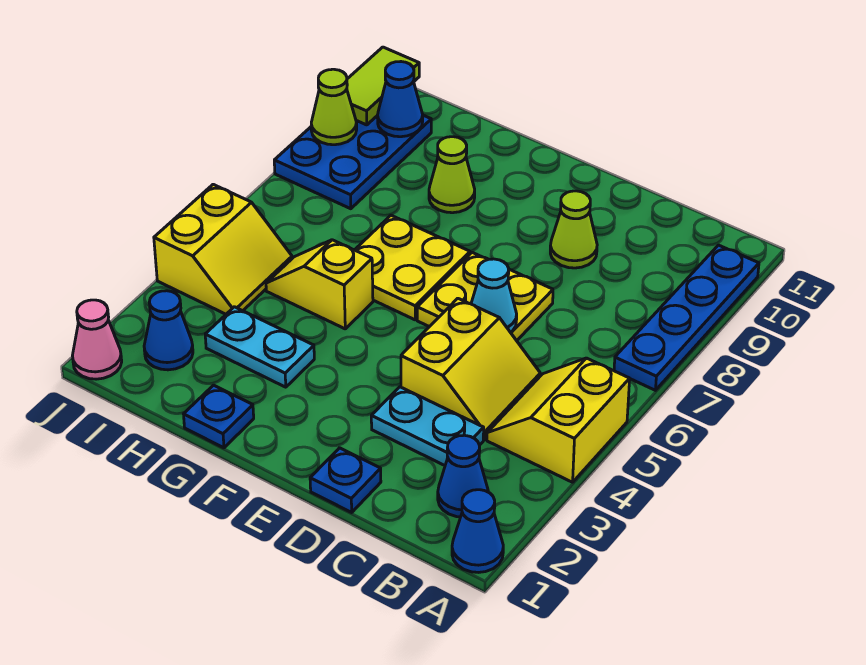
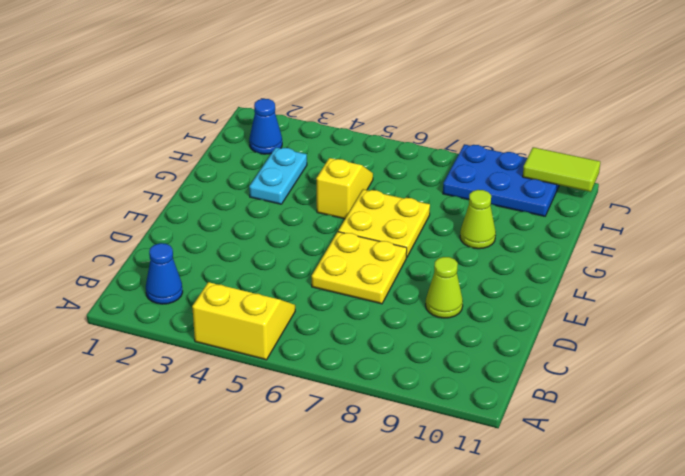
none -> blue cone A1 level 1
none -> blue plate A7:A10 level 1
none -> cyan plate C3:D3 level 1

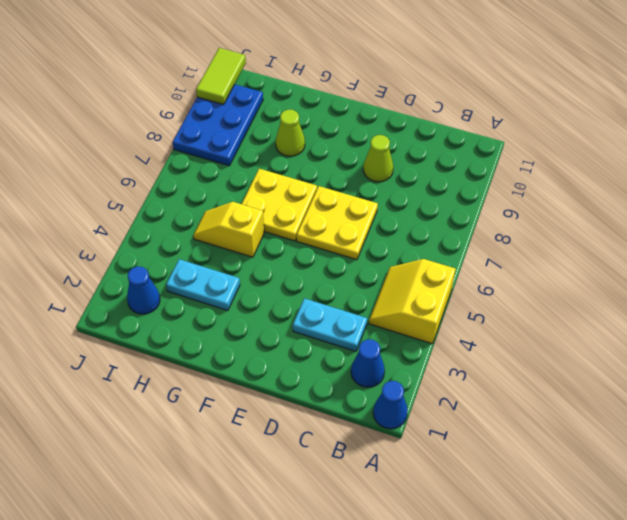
none -> blue plate A7:A10 level 1
none -> yellow slope C4:D5 level 1 top D
none -> blue plate D1 level 1

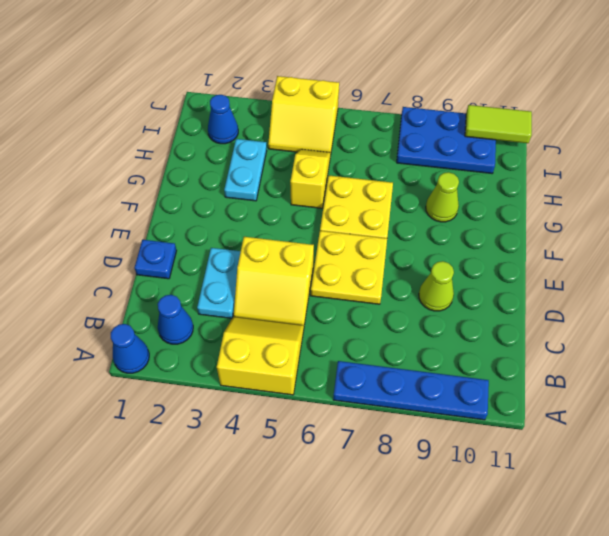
none -> blue plate G1 level 1
none -> pink cone J1 level 1
none -> cyan cone D6 level 2

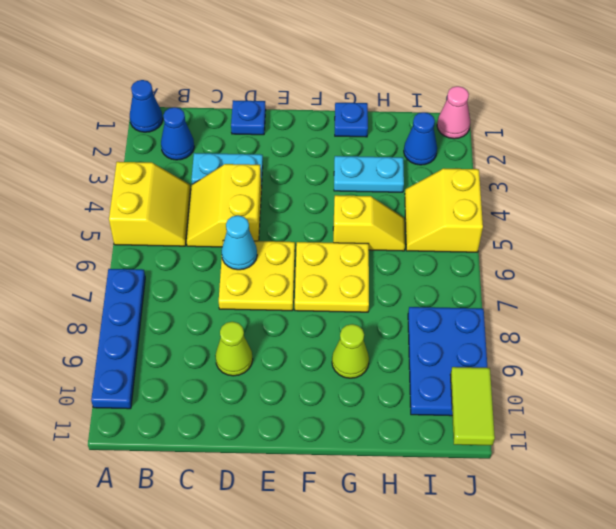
none -> blue cone I10 level 2
none -> lime cone J9 level 2

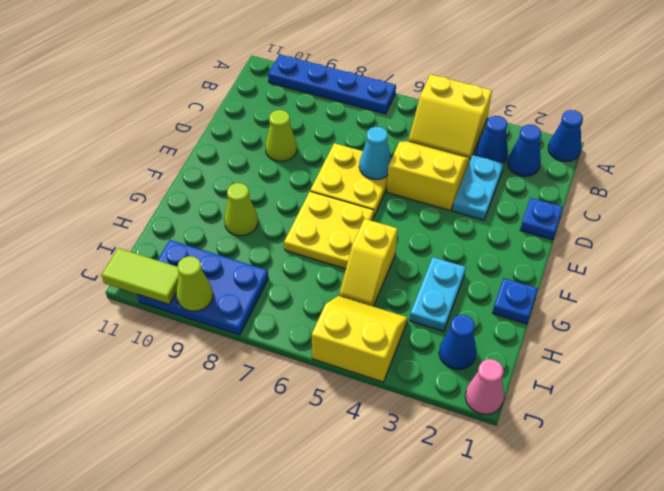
blue cone B3 level 1 -> blue cone I10 level 2

